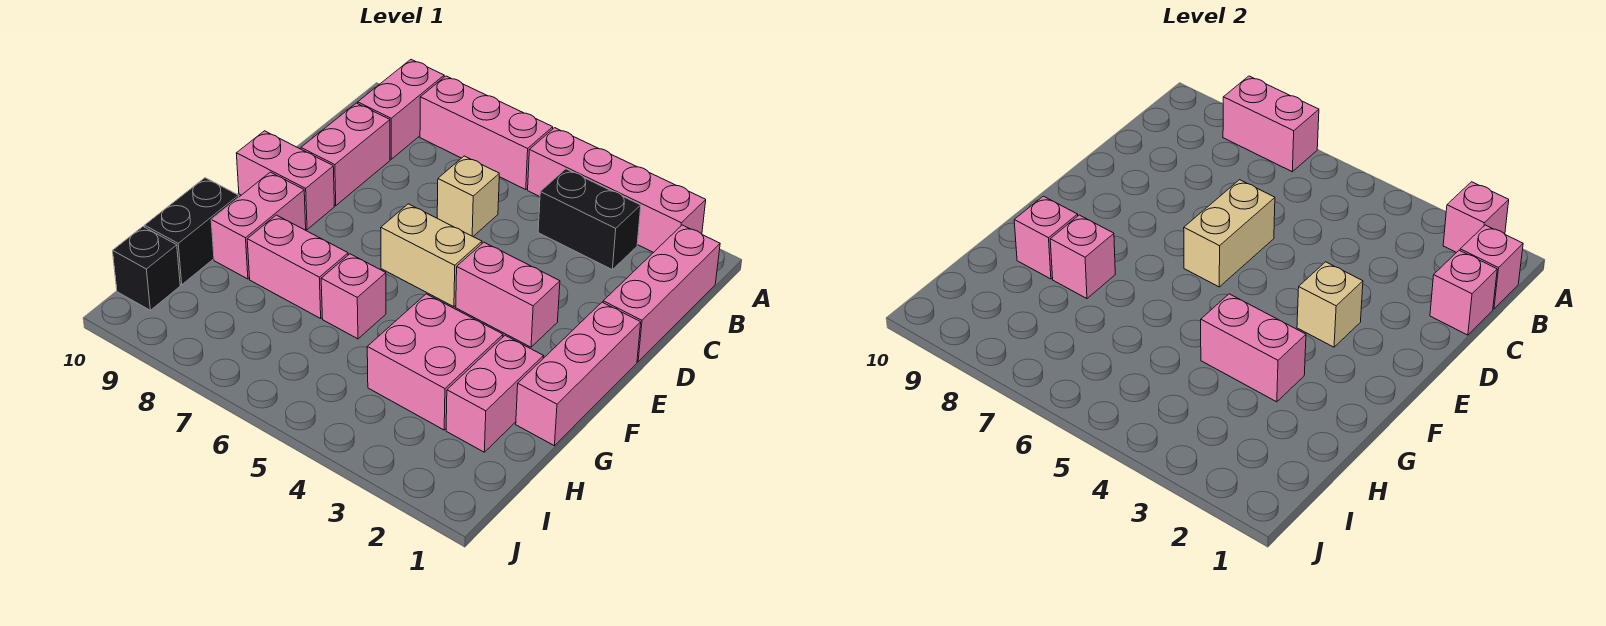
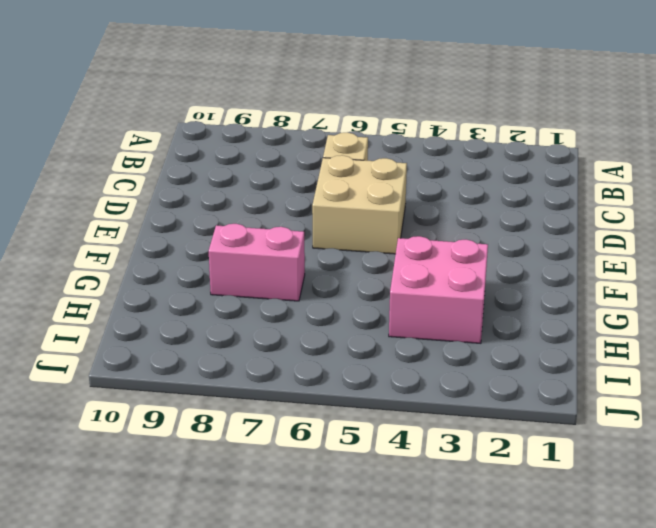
tan brick D5:E6 level 1 -> tan brick E5:E6 level 1
none -> pink brick A2:A5 level 1
none -> pink brick A6:A8 level 1
none -> pink brick A9:B9 level 1

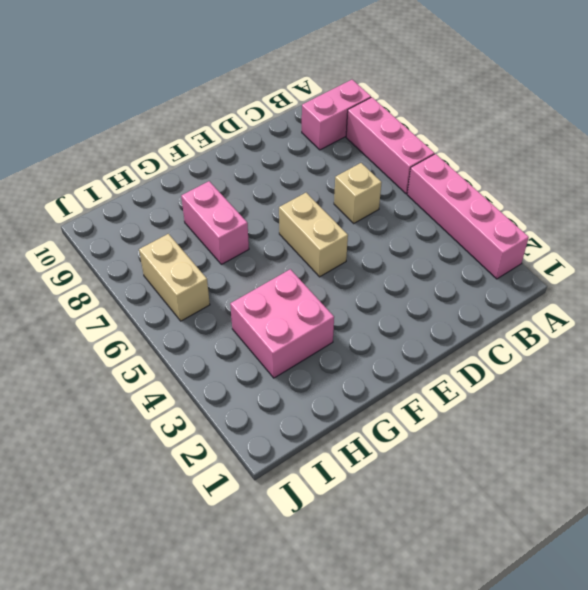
tan brick I6:I7 level 1 -> tan brick D6:E6 level 2
none -> pink brick B1:D1 level 1
none -> black brick B3:B4 level 1
none -> pink brick C9:D9 level 1

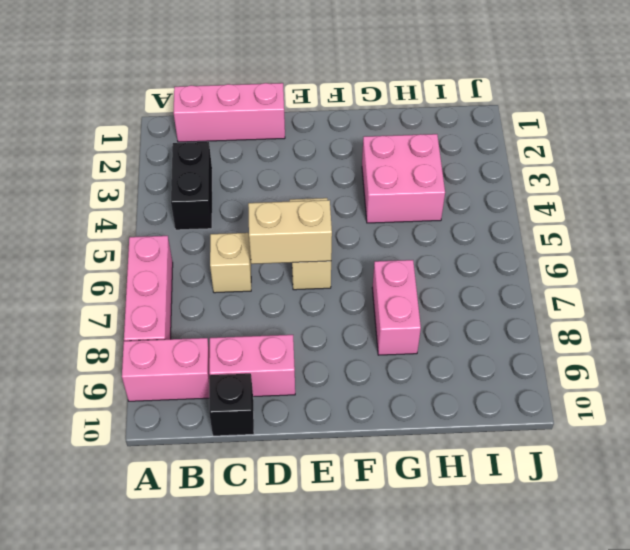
black brick C10 level 1 -> black brick I10 level 1
none -> pink brick A2:A5 level 1
none -> pink brick E1:G1 level 1
none -> pink brick E3:E4 level 1

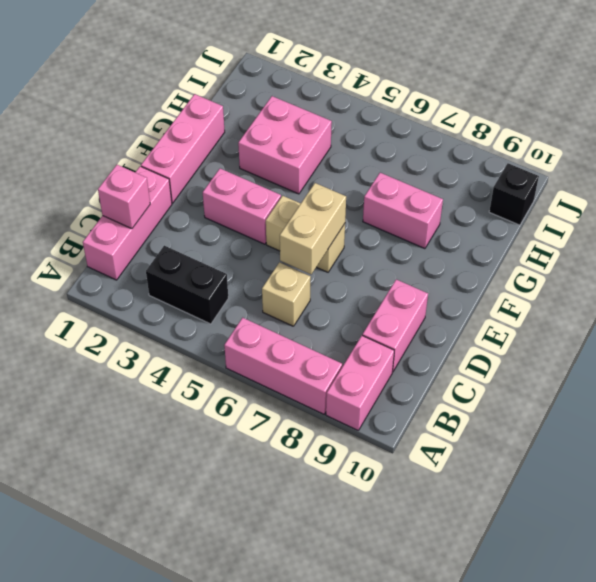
none -> pink brick A2:A5 level 1
none -> pink brick E9:E10 level 1
none -> pink brick F9:G9 level 1

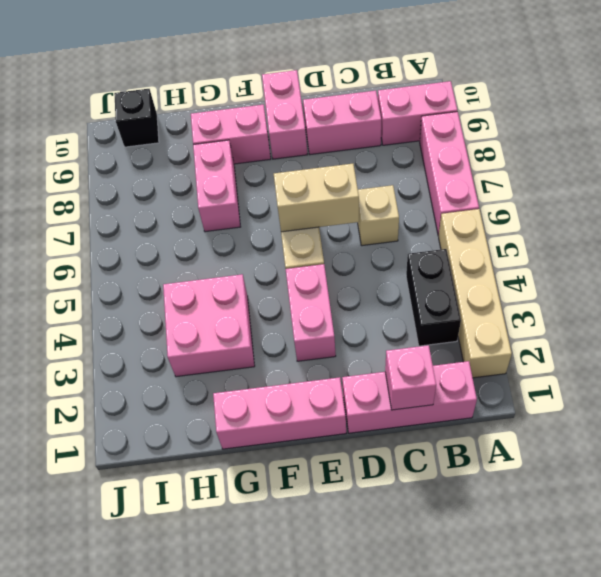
tan brick A2:A5 level 1 -> pink brick A2:A5 level 1
none -> pink brick G2:H2 level 1
none -> pink brick G6 level 1
none -> black brick G10:H10 level 1

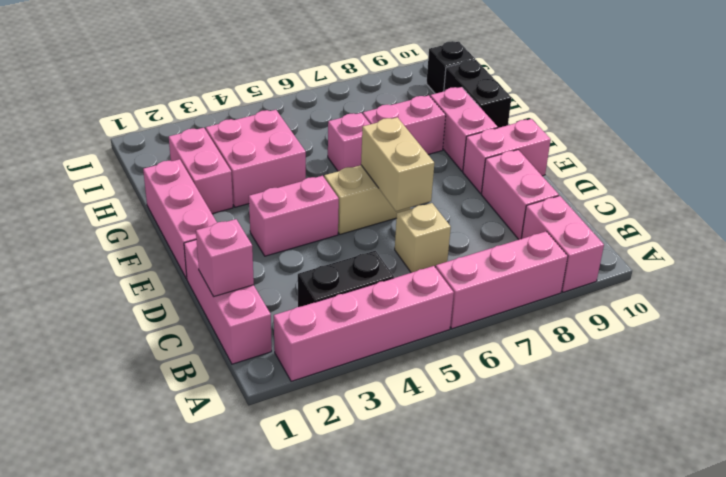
none -> pink brick A2 level 2
none -> pink brick A7:A8 level 2
none -> pink brick B1 level 2

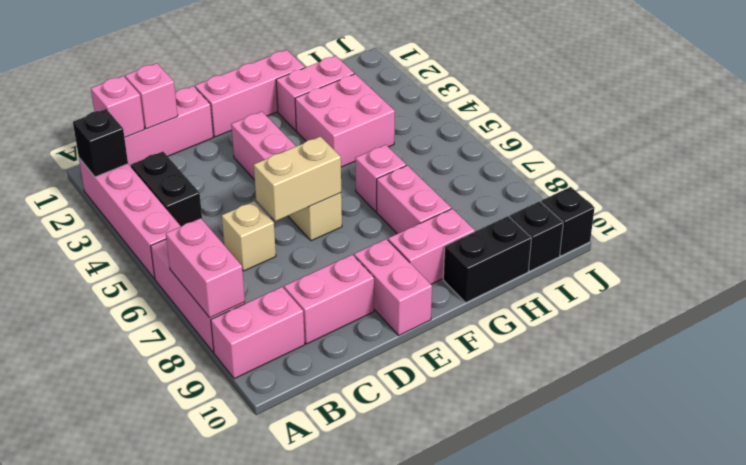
black brick A2 level 2 -> pink brick A2 level 2
black brick J10 level 1 -> none
none -> tan brick E3 level 2
none -> pink brick G3:G4 level 2
none -> pink brick G8 level 2

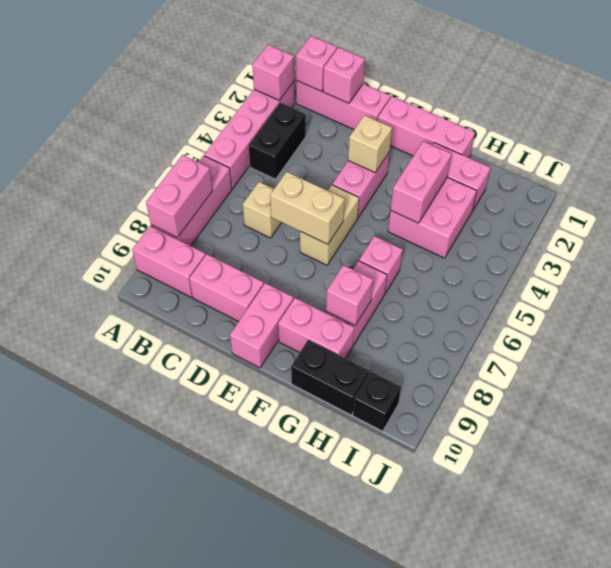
none -> pink brick G9 level 2

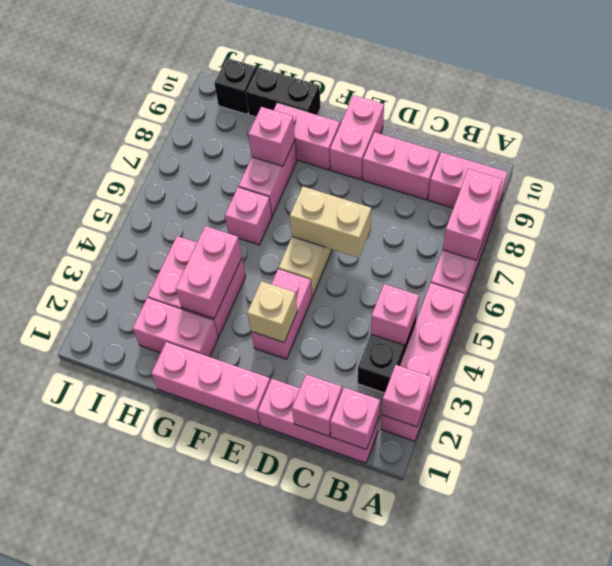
pink brick B4 level 2 -> pink brick G9 level 2
none -> tan brick C6 level 1

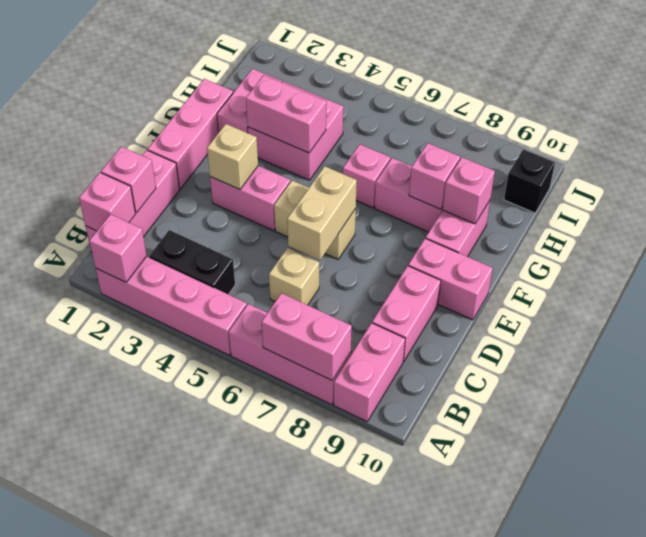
none -> black brick G10:H10 level 1

